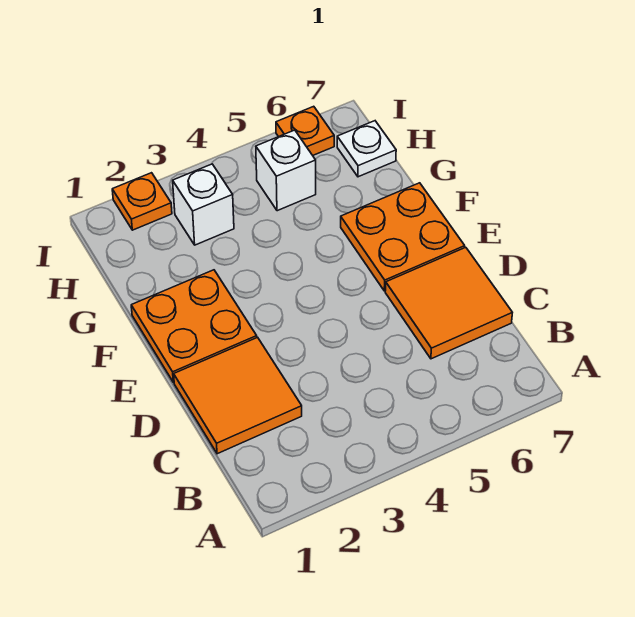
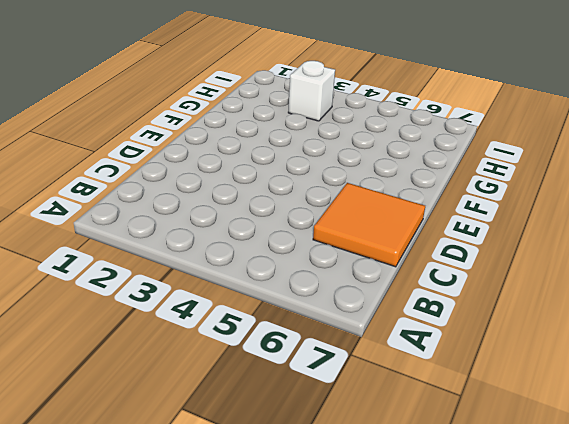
none -> orange tile C1:D2 level 1
none -> orange plate E1:F2 level 1

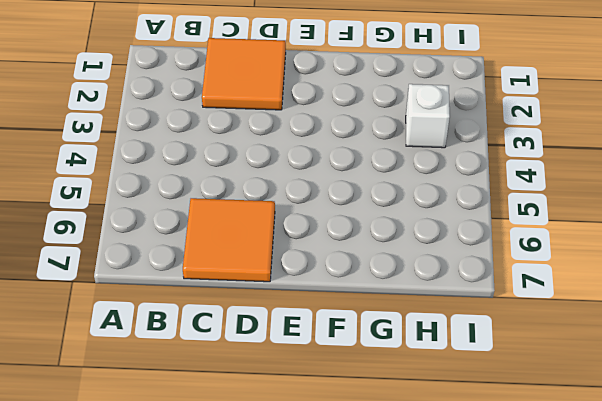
none -> orange plate E1:F2 level 1
none -> orange plate E6:F7 level 1

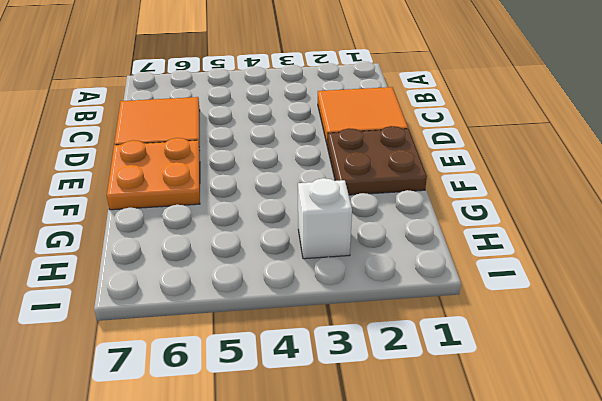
brown plate E1:F2 level 1 -> orange plate E1:F2 level 1
none -> white brick H5 level 1
none -> white plate H7 level 1

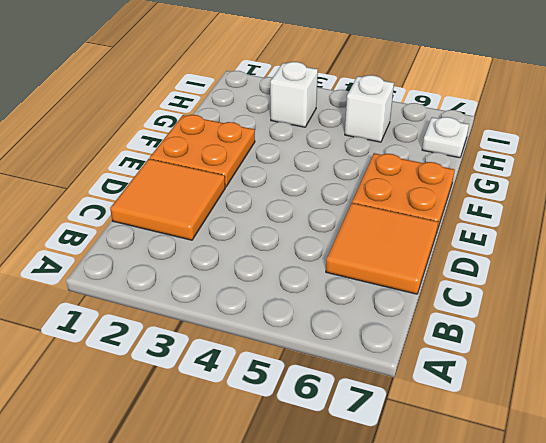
none -> orange plate I2 level 1
none -> orange plate I6 level 1

